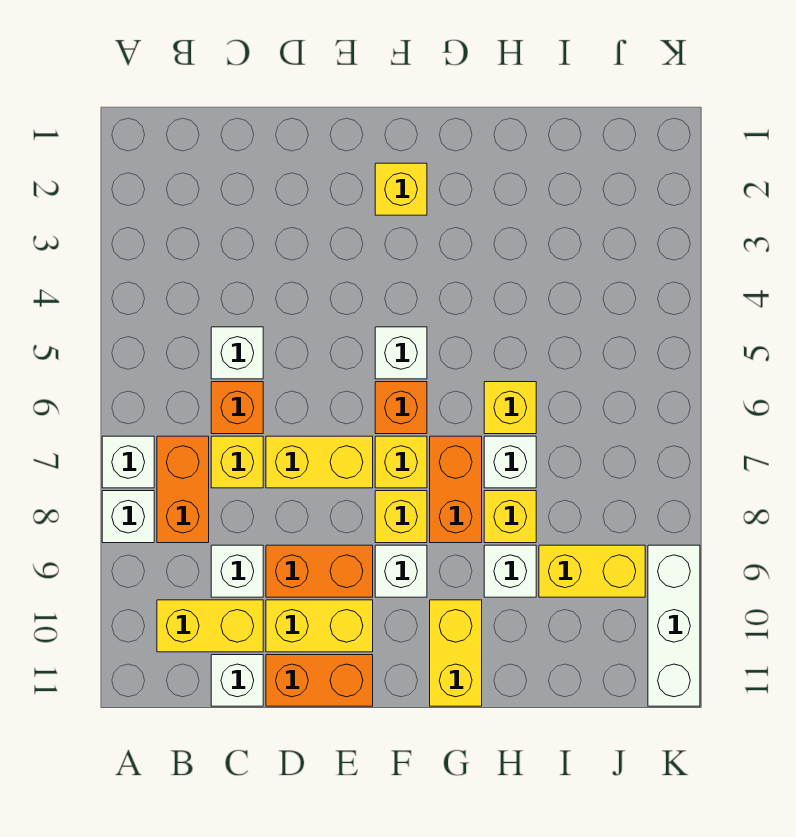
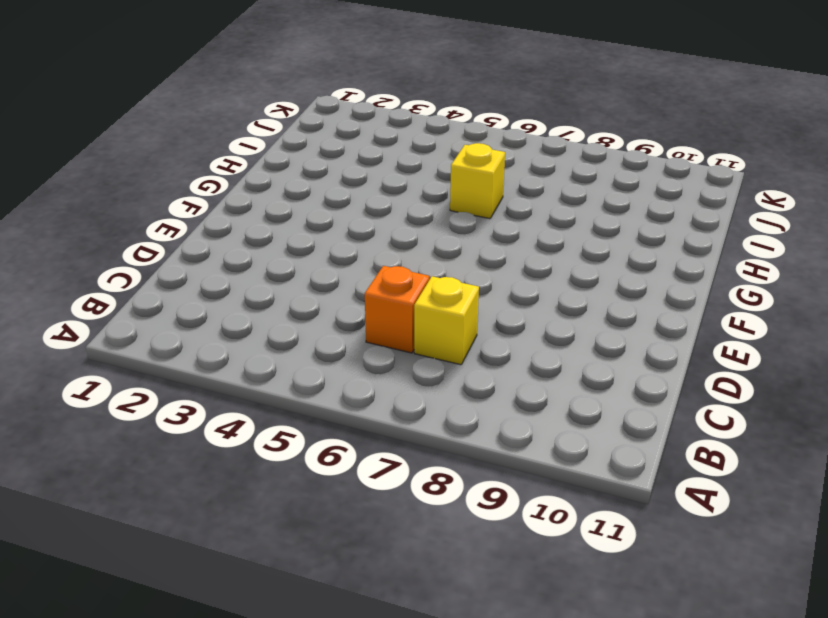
none -> white brick A7 level 1
none -> white brick A8 level 1
none -> orange brick B7:B8 level 1

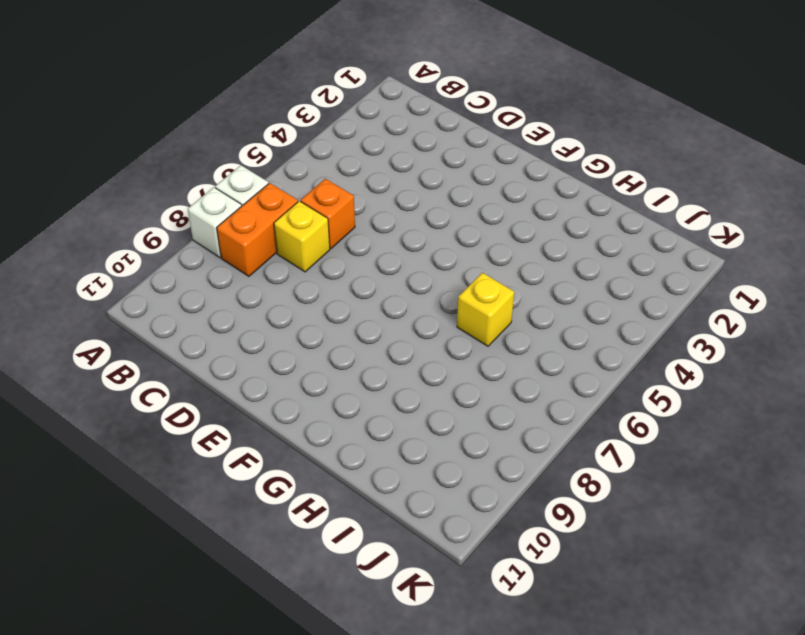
none -> yellow brick B10:C10 level 1
none -> white brick C5 level 1
none -> white brick C9 level 1

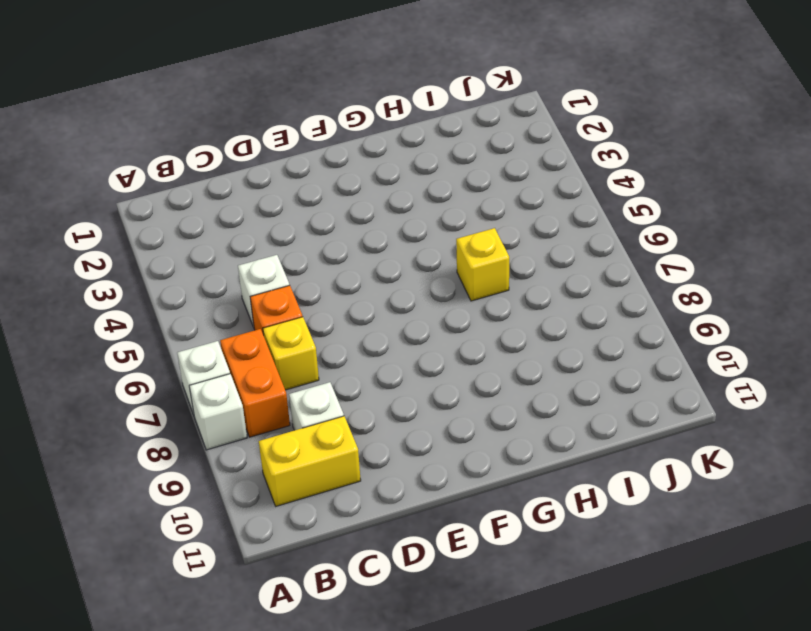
none -> white brick C11 level 1
none -> yellow brick D7:E7 level 1
none -> orange brick D9:E9 level 1

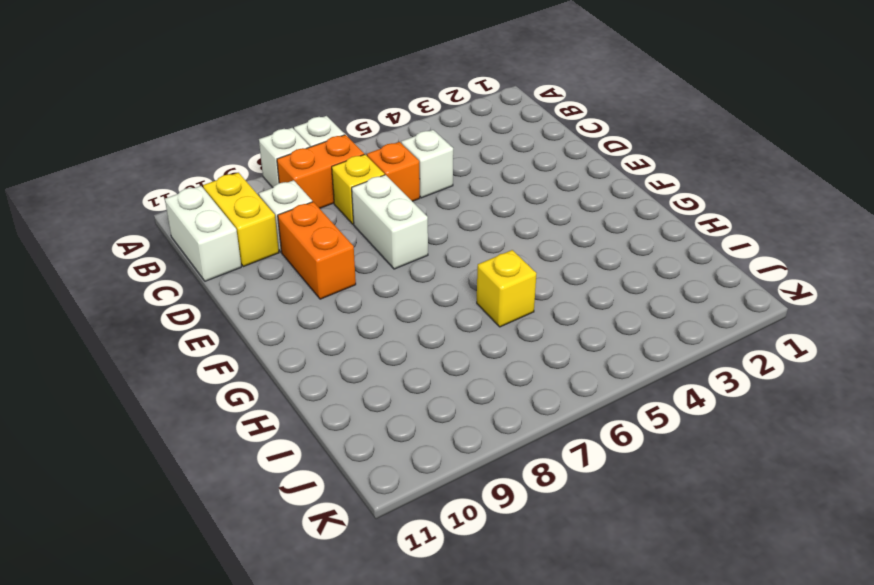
white brick B11:C11 level 1 -> white brick C11 level 1
white brick D7:E7 level 1 -> yellow brick D7:E7 level 1
none -> yellow brick D10:E10 level 1
none -> orange brick D11:E11 level 1
none -> yellow brick F2 level 1

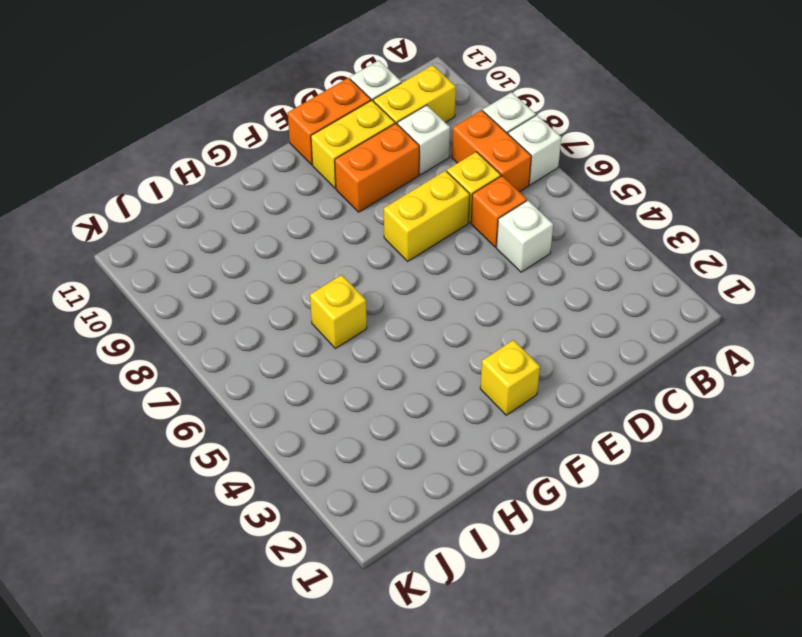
none -> white brick F5 level 1
none -> orange brick F6 level 1
none -> yellow brick F7 level 1

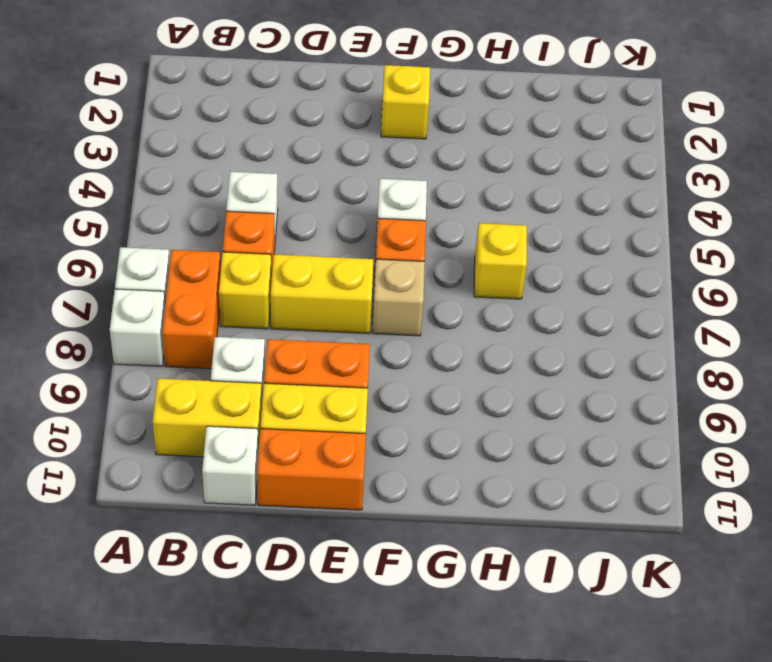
tan brick F7 level 1 -> yellow brick F7 level 1
none -> yellow brick F8 level 1
none -> white brick F9 level 1
none -> orange brick G7:G8 level 1

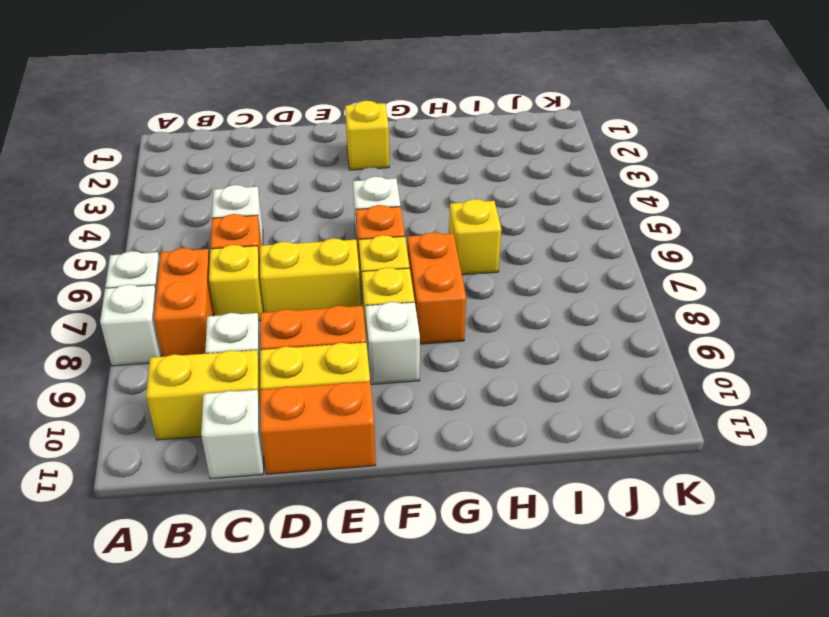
none -> yellow brick G10:G11 level 1
none -> white brick H7 level 1
none -> yellow brick H8 level 1

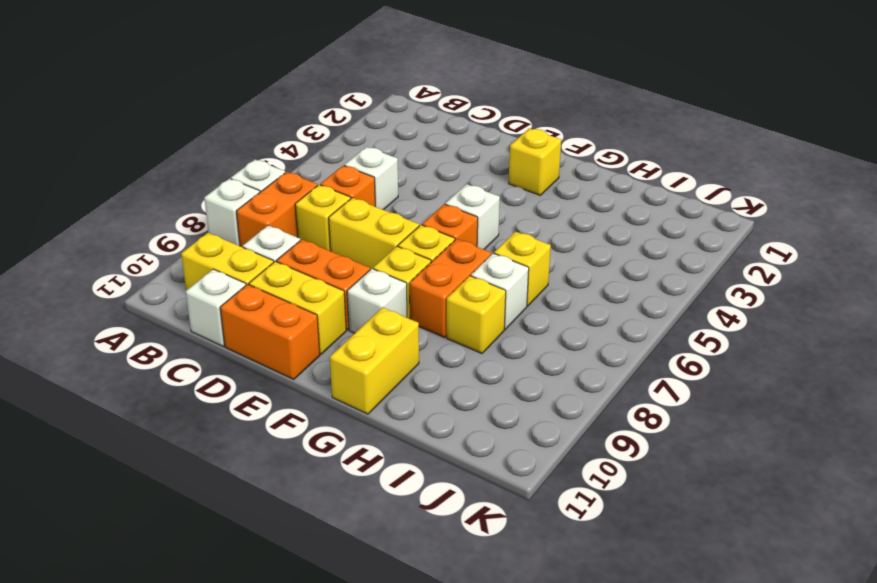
none -> white brick H9 level 1
none -> yellow brick I9:J9 level 1
none -> white brick K9:K11 level 1

